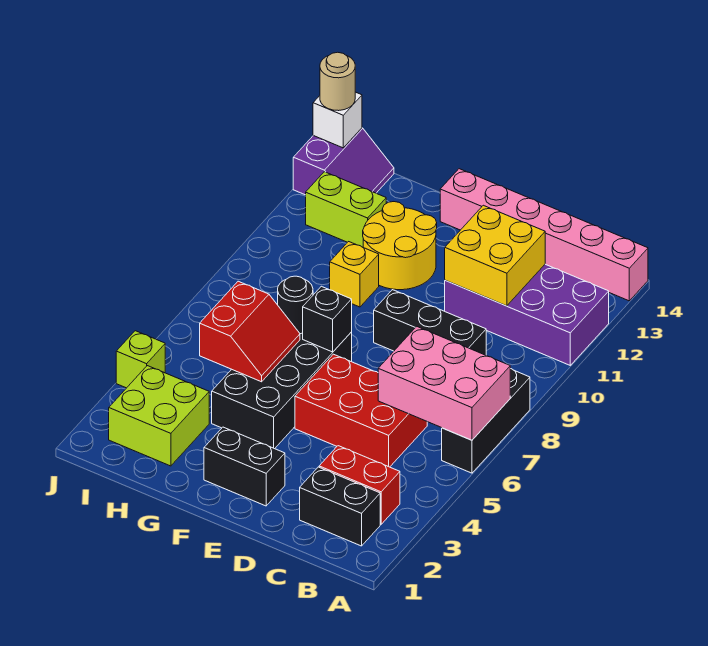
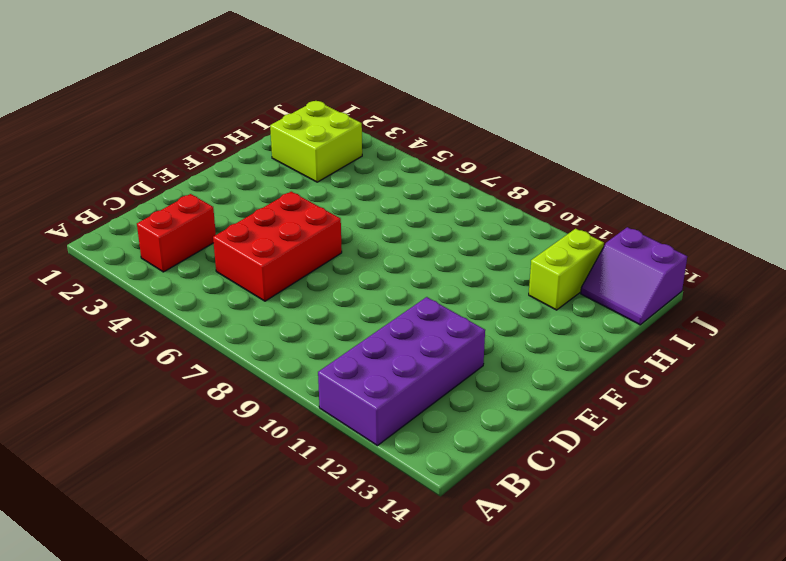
none -> black brick A6:A8 level 1
none -> pink brick A14:F14 level 1
none -> black brick B2:C2 level 1

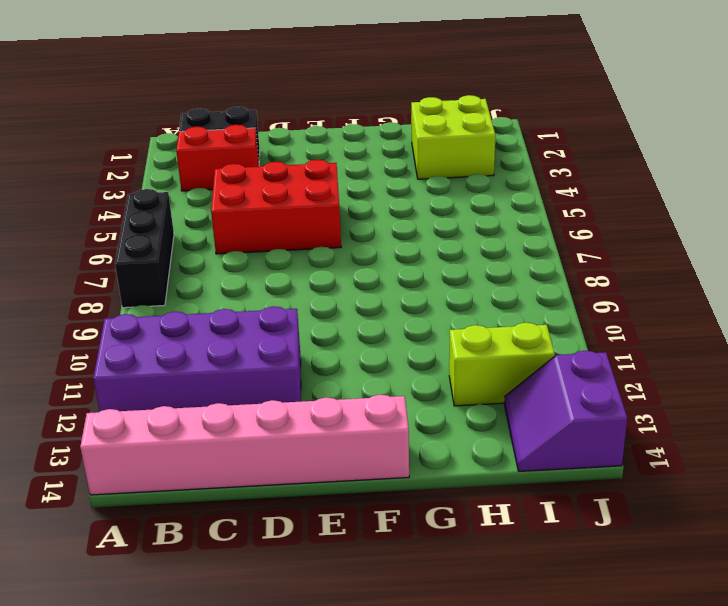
none -> black brick C9:E9 level 1
none -> black brick E2:F2 level 1
none -> black brick F4:G7 level 1

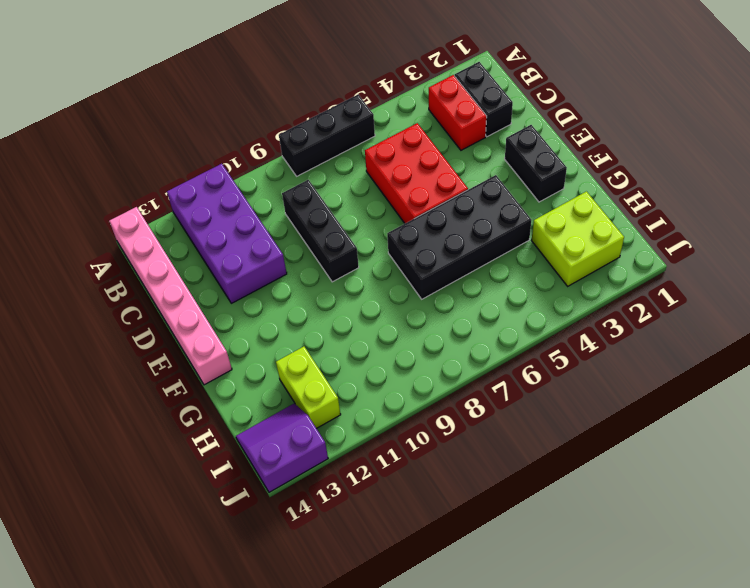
none -> yellow round brick F11:G12 level 1
none -> yellow brick G10 level 1
none -> lime brick J4 level 1

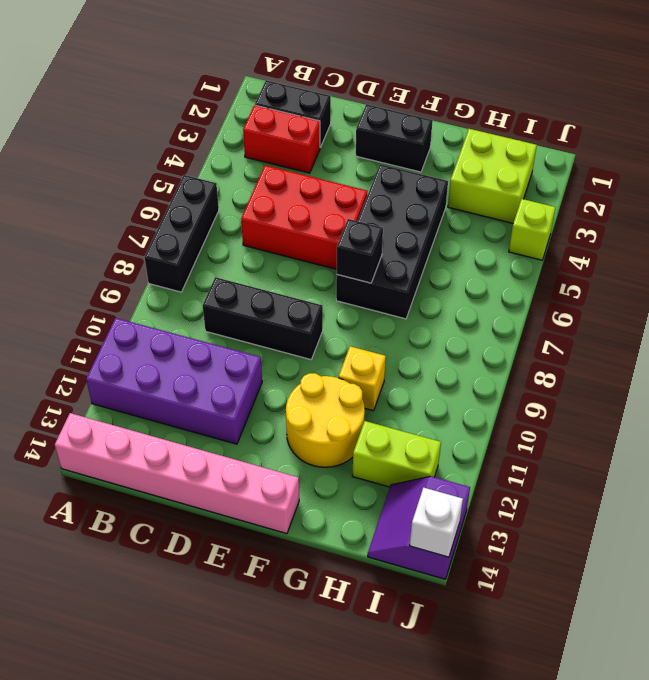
none -> pink brick A6:C7 level 2
none -> yellow brick C11:D12 level 2
none -> red slope G5:H6 level 2 top H

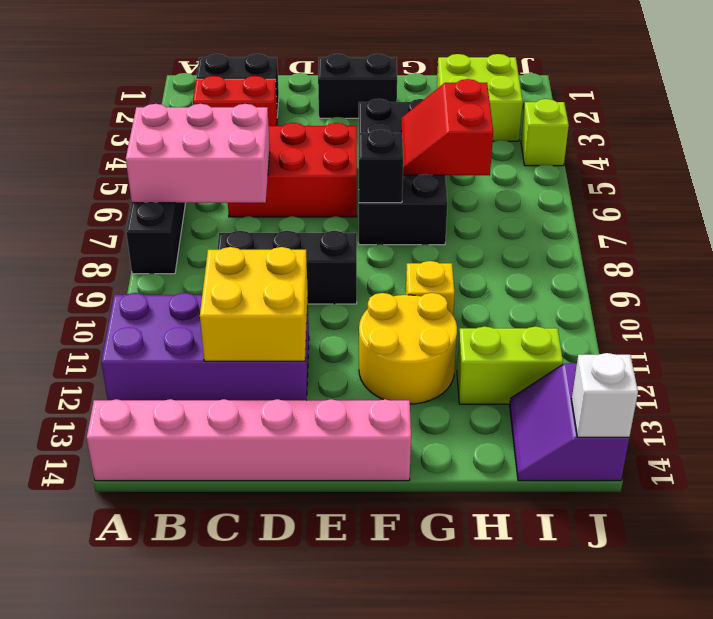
none -> black round brick G7 level 2
none -> tan round brick J14 level 3

